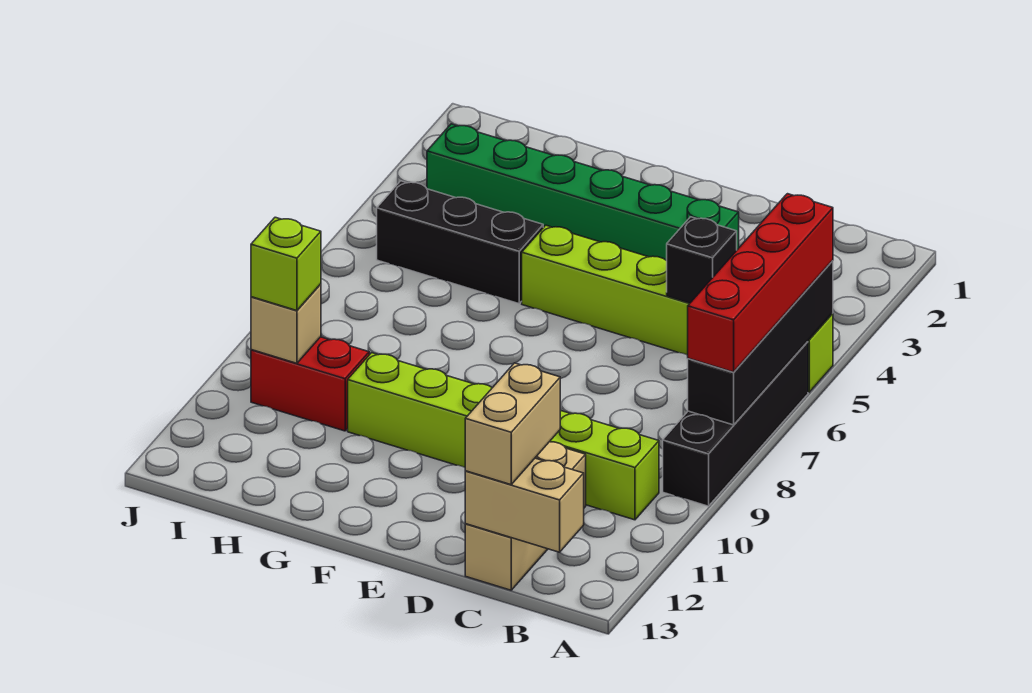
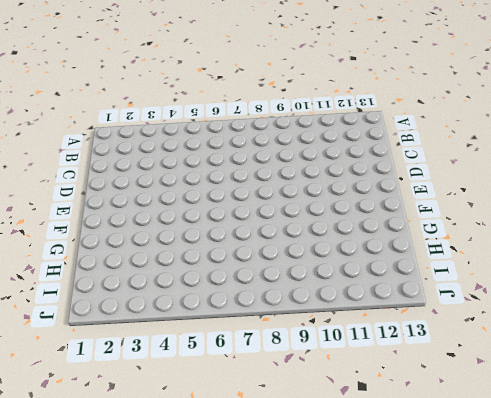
none -> lime brick A5:F5 level 1
none -> black brick A6:A9 level 1
none -> lime brick B10:G10 level 1

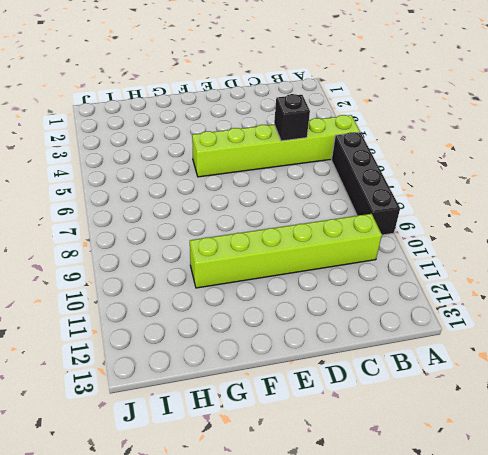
none -> tan brick C11:C13 level 1
none -> green brick D3:I3 level 1
none -> black brick G5:I5 level 1

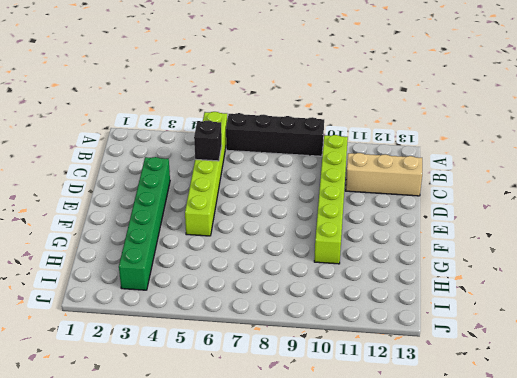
none -> black brick G5:I5 level 1
none -> red brick H10:I10 level 1
none -> black brick A5:A8 level 2

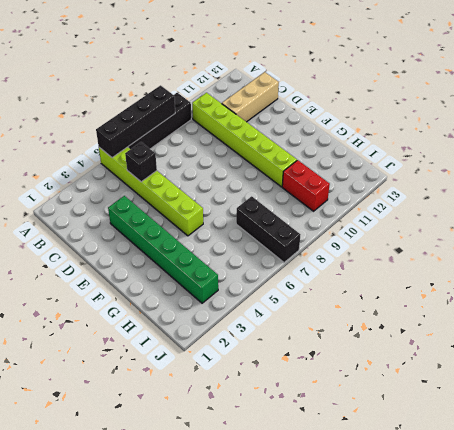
black brick H7:J7 level 1 -> black brick G5:I5 level 1
none -> tan brick B13:C13 level 2
none -> tan brick I10 level 2
none -> red brick A5:A8 level 3

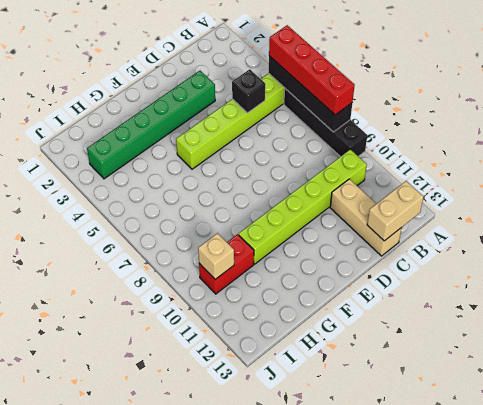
none -> black brick G5:I5 level 1
none -> tan brick C12:C13 level 3
none -> lime brick I10 level 3

